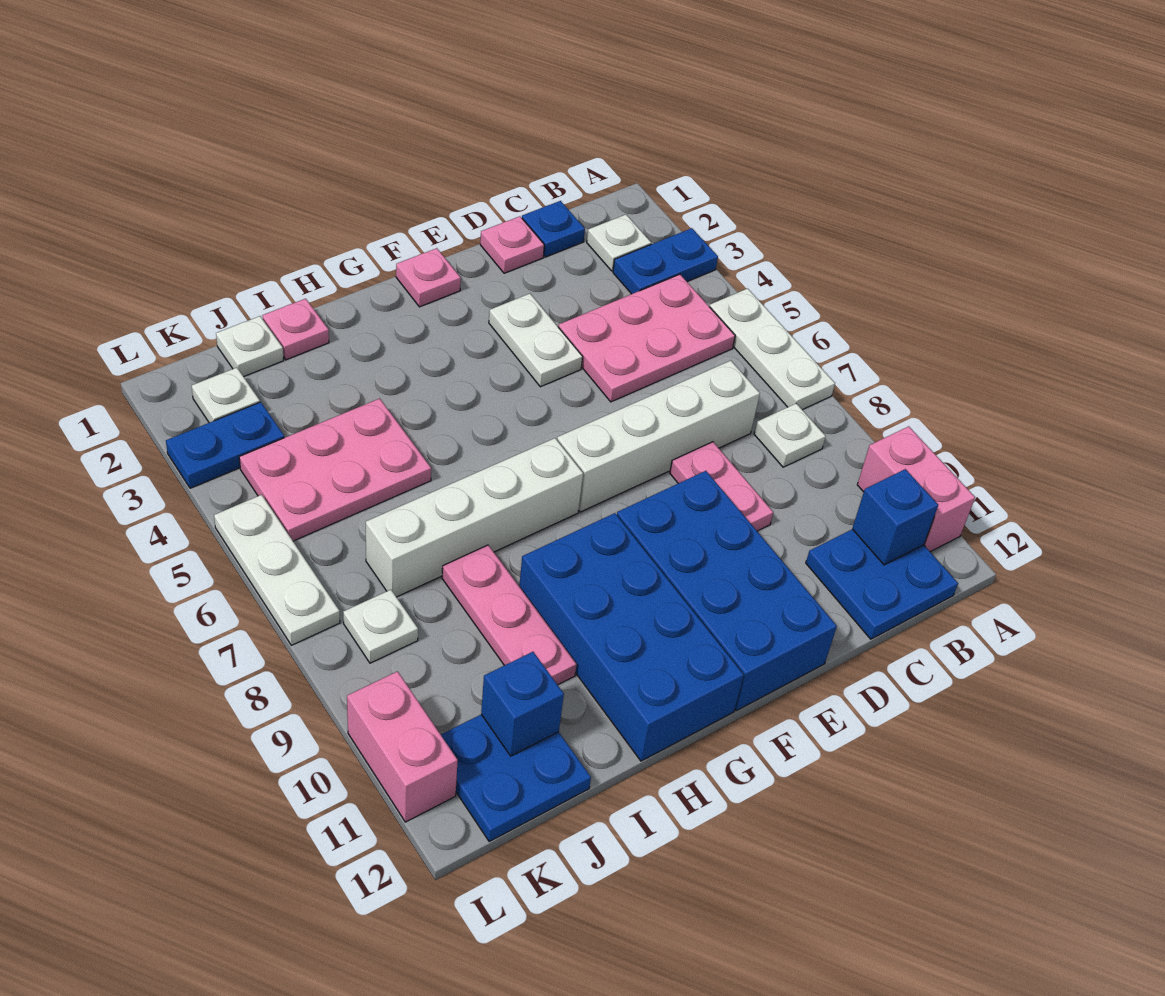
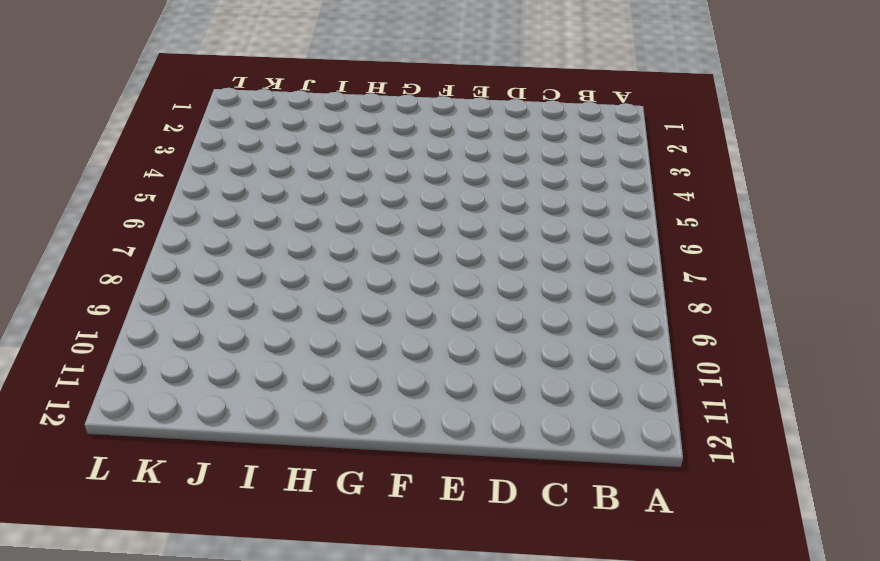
none -> blue plate A3:B3 level 1
none -> white plate A5:A7 level 1
none -> pink brick A10:A11 level 1

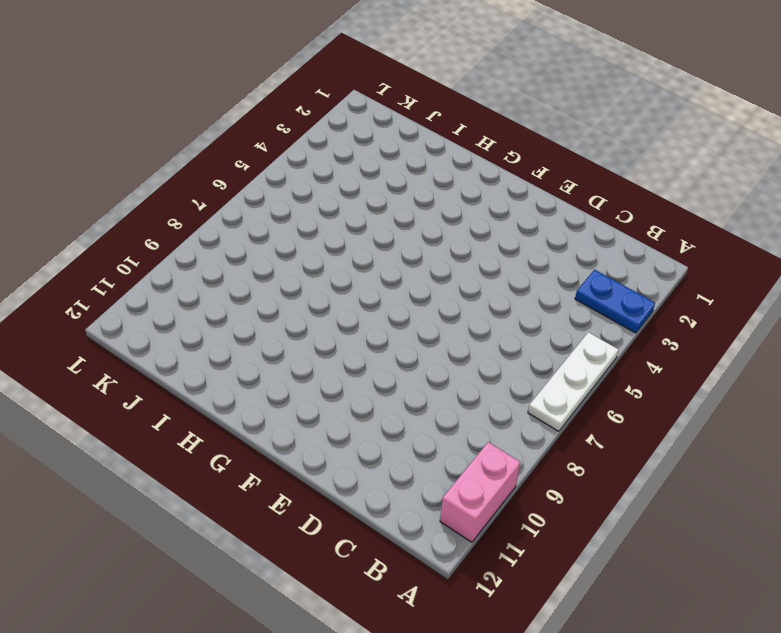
none -> white plate B2 level 1
none -> pink plate B4:D5 level 1
none -> white plate B8 level 1

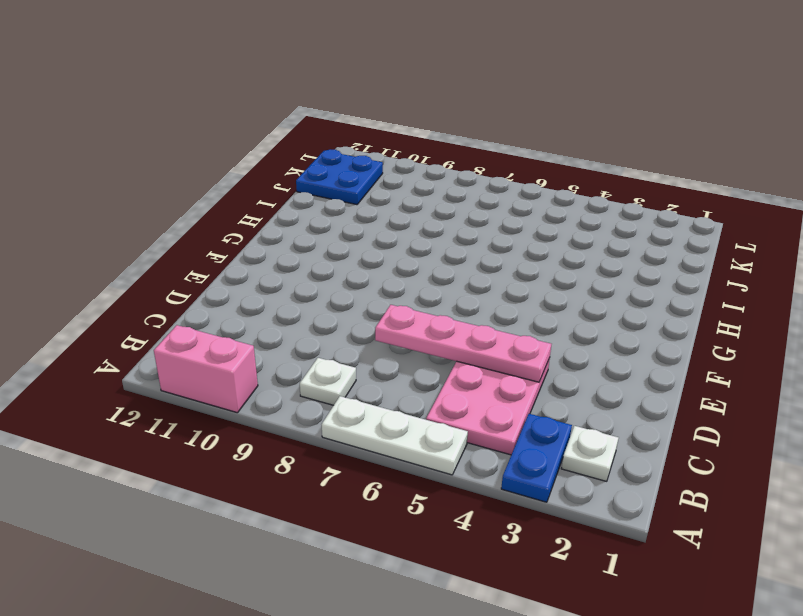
pink plate D4:D7 level 2 -> none
none -> blue plate B11:C12 level 1
none -> blue plate C1 level 1
none -> white brick C7:F7 level 1

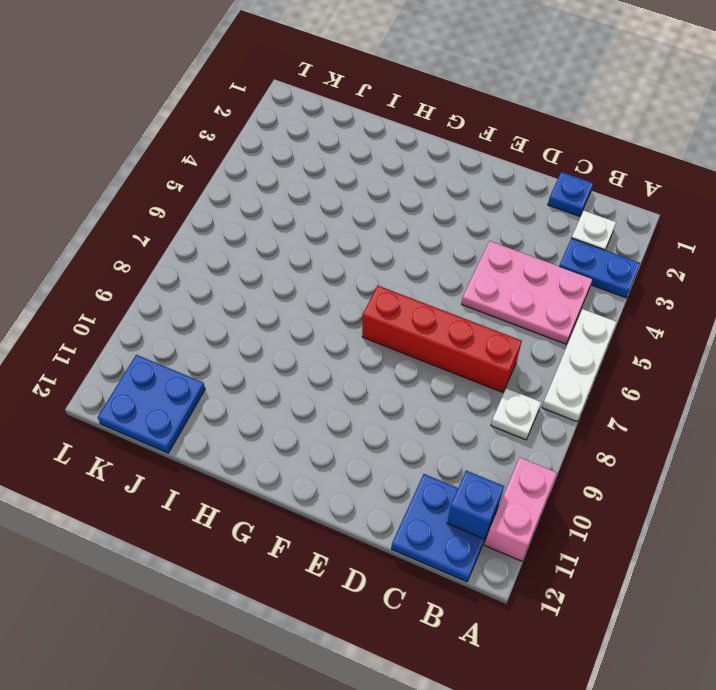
red brick C7:F7 level 1 -> white brick C7:F7 level 1
none -> pink plate D1 level 1
none -> pink plate D8:D9 level 1
none -> white plate E3:E4 level 1

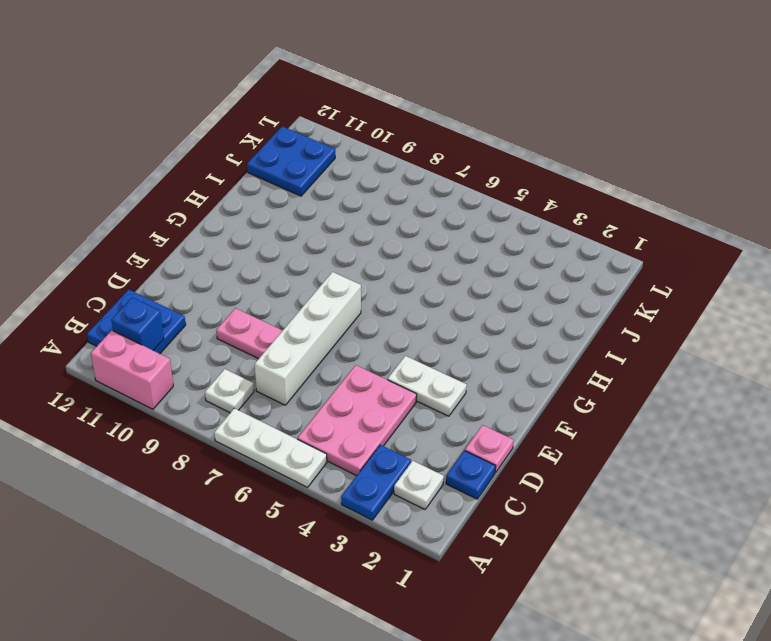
none -> blue brick E9:F12 level 1
none -> pink plate F1 level 1
none -> white brick G7:J7 level 1

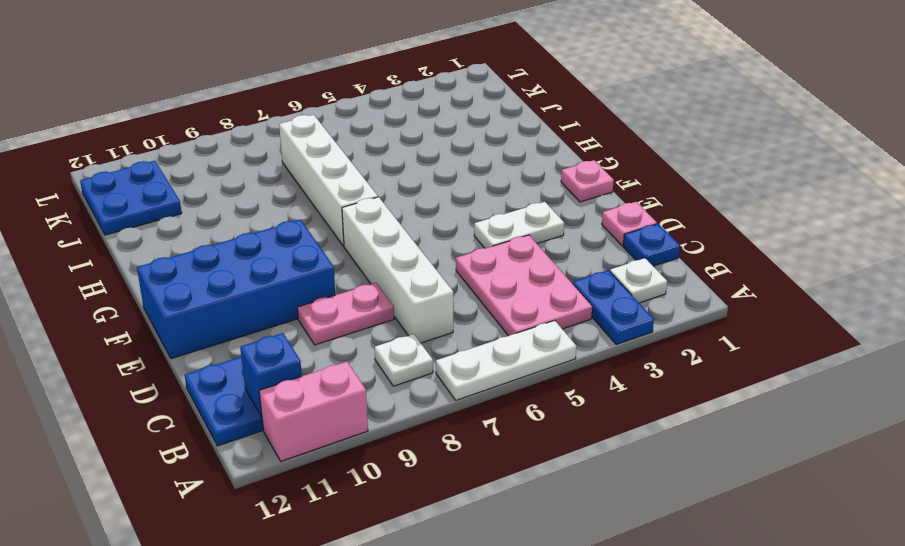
none -> blue brick G9:H12 level 1
none -> pink plate I1 level 1
none -> pink plate I4:K5 level 1

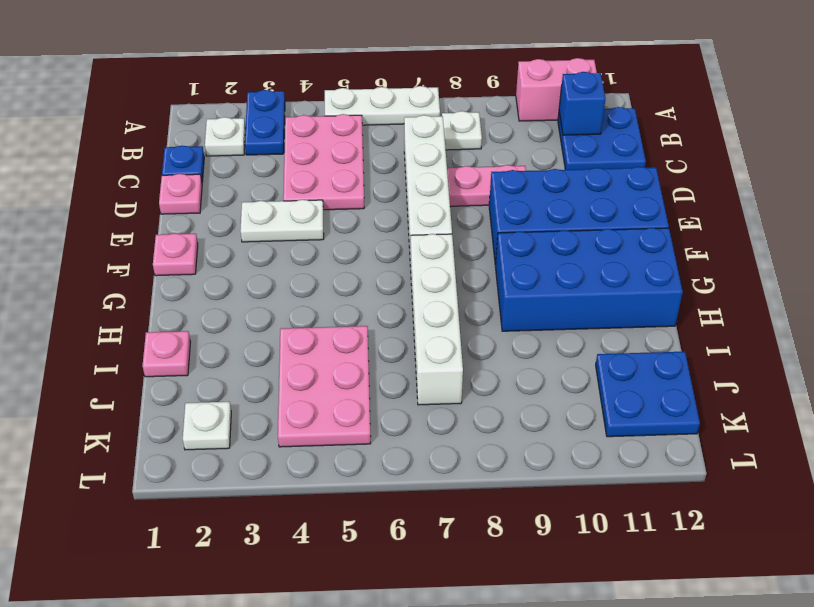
none -> pink plate I8:I10 level 1
none -> white plate J1 level 1
none -> blue plate K3:L3 level 1

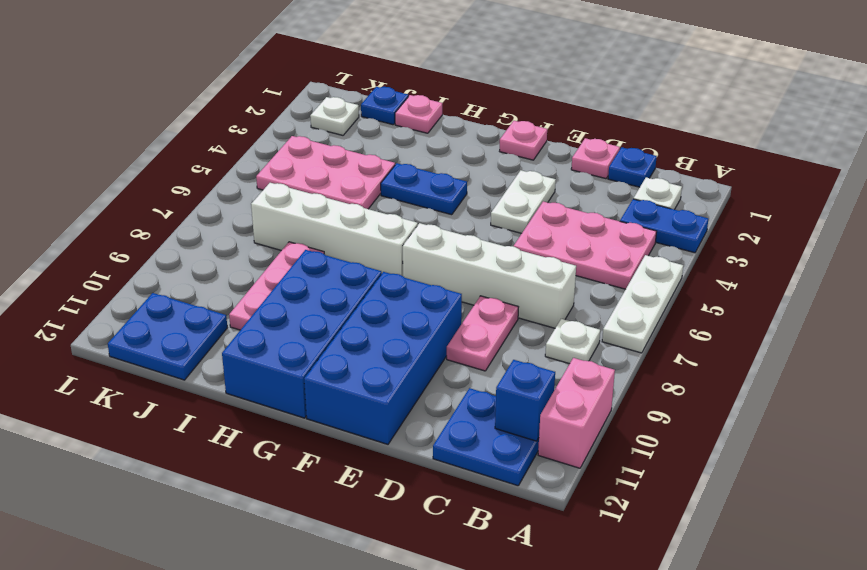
blue plate G4:H4 level 1 -> blue plate K3:L3 level 1
blue plate J1 level 1 -> white plate J1 level 1
none -> white plate K8 level 1
none -> white plate L5:L7 level 1
none -> pink brick L10:L11 level 1

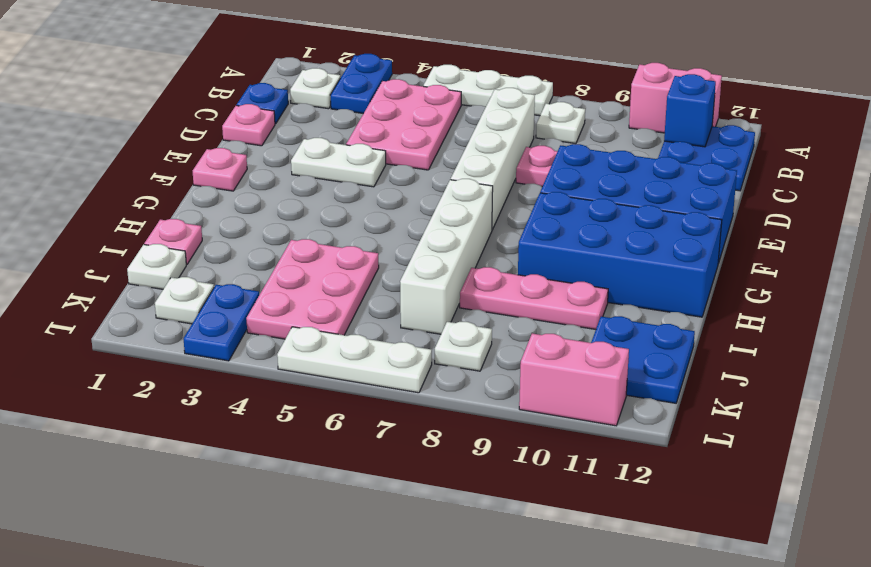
none -> blue brick J11 level 2

